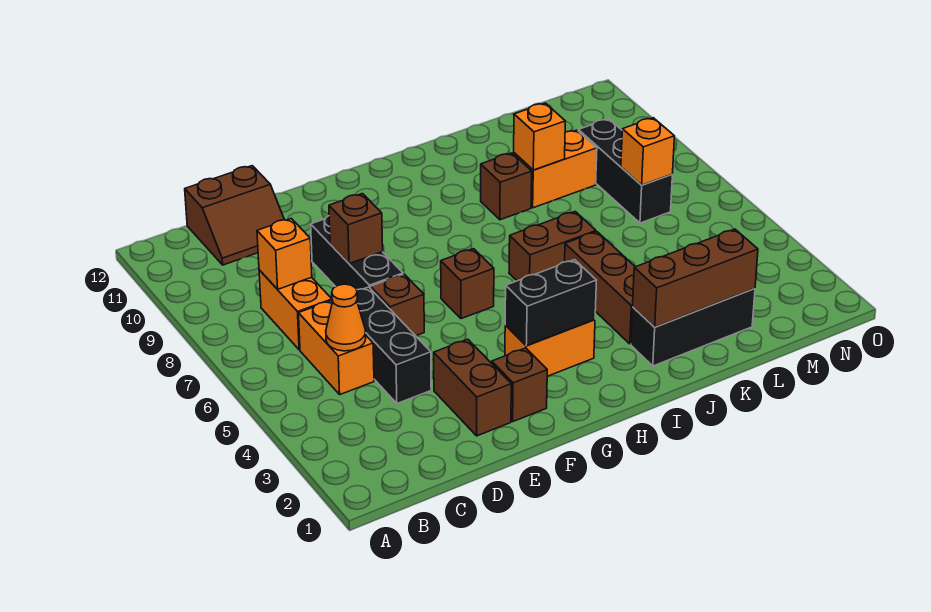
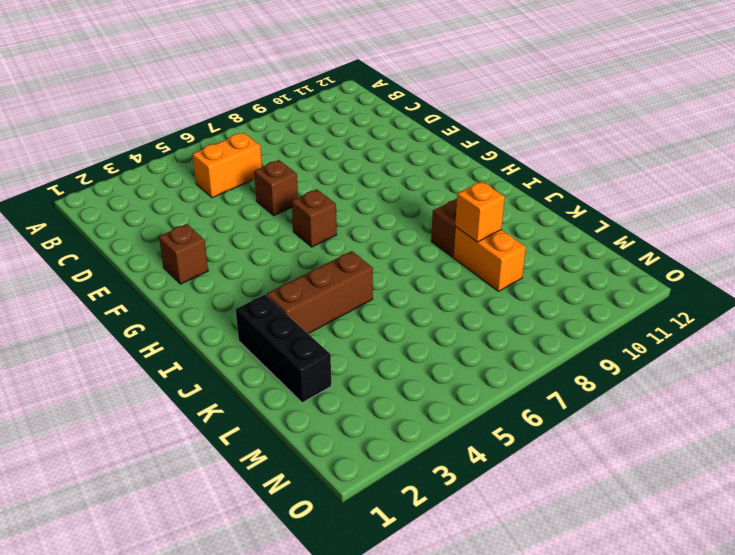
none -> orange brick C7:C8 level 1
none -> brown slope C11:D12 level 1 top 12
none -> black brick D4:D6 level 1

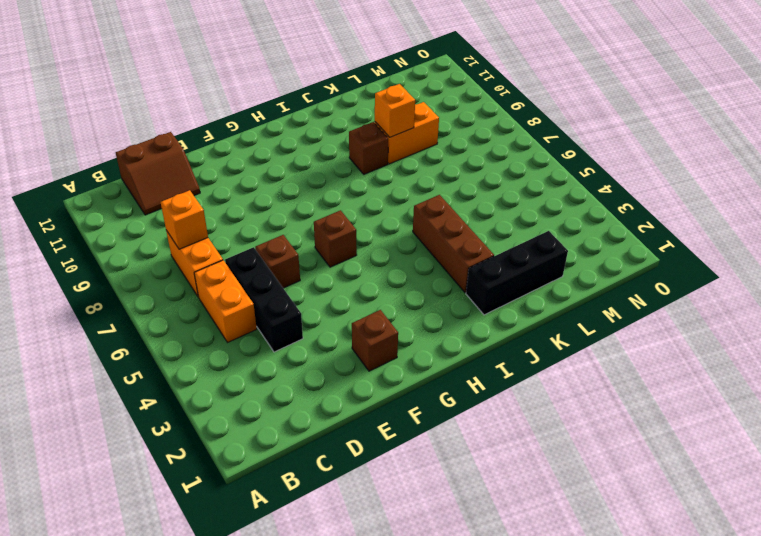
none -> brown brick E2:E3 level 1
none -> black brick E7:E9 level 1
none -> orange brick G3:H3 level 1

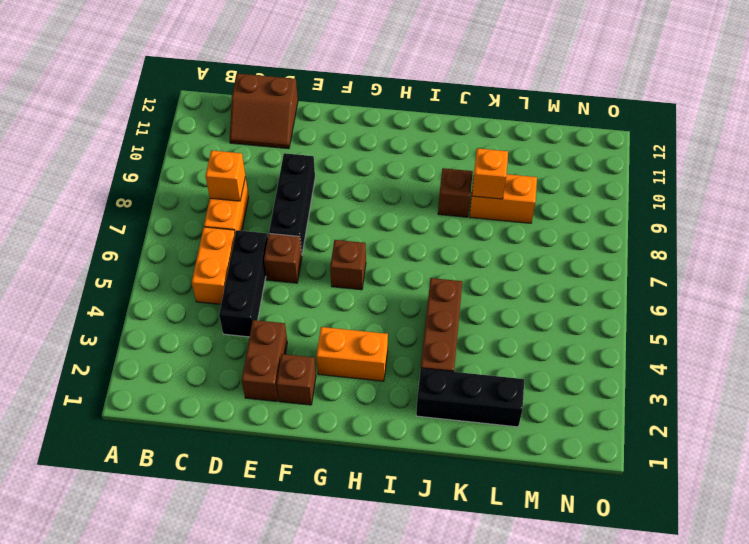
none -> brown brick I6:J6 level 1
none -> black brick M7:M9 level 1
none -> orange cone C5 level 2

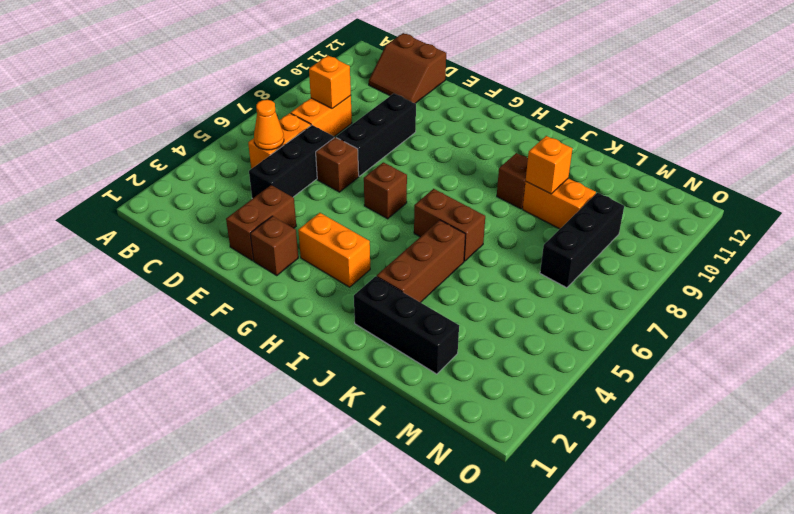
none -> brown brick E8 level 2
none -> black brick G3:H3 level 2
none -> brown brick J2:L2 level 2

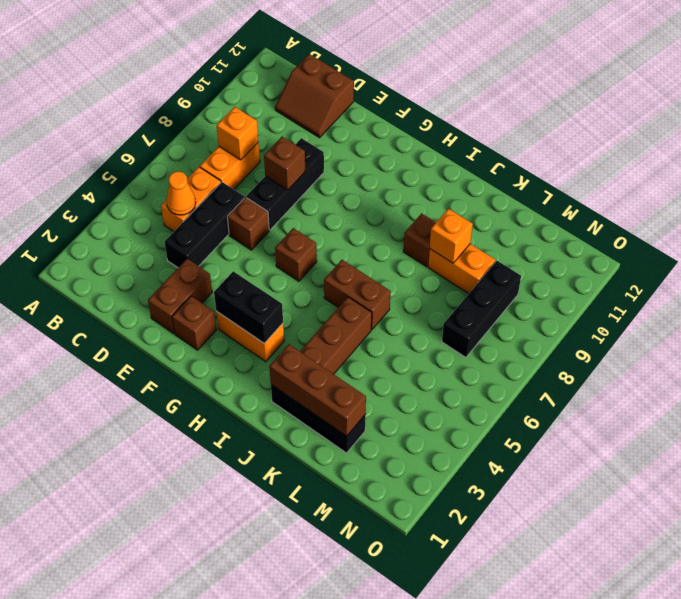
none -> orange brick M7 level 2

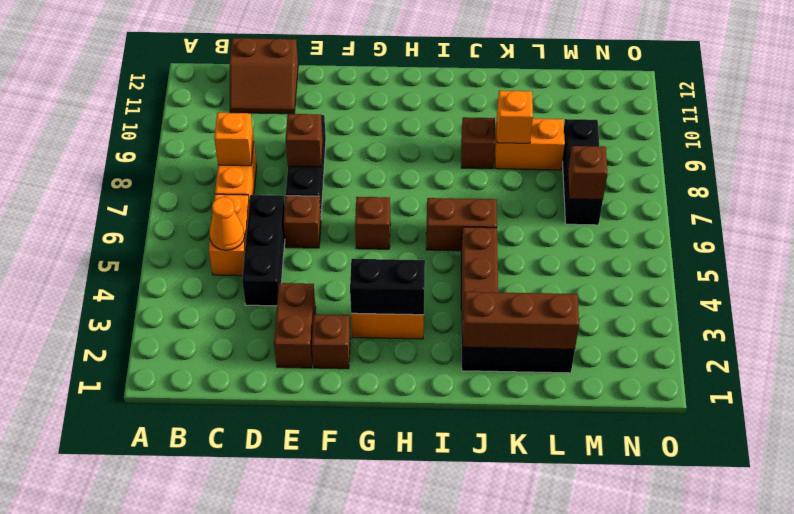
brown brick M7 level 2 -> orange brick M7 level 2

